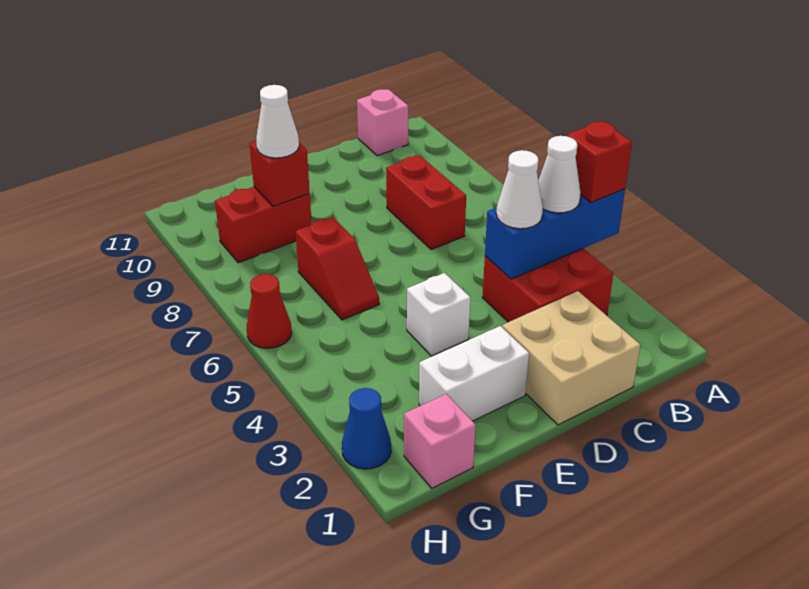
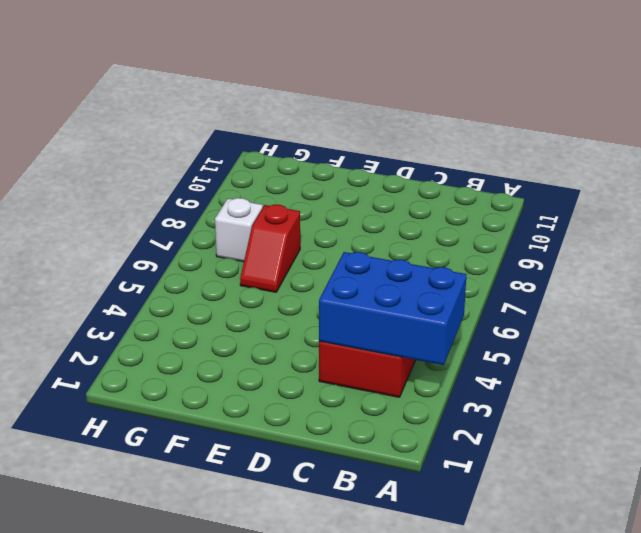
blue brick A3:C4 level 2 -> blue brick A4:C4 level 2
white brick G7 level 1 -> white brick E4 level 1
none -> pink brick B11 level 1
none -> tan brick C1:D2 level 1
none -> red brick C7:C8 level 1

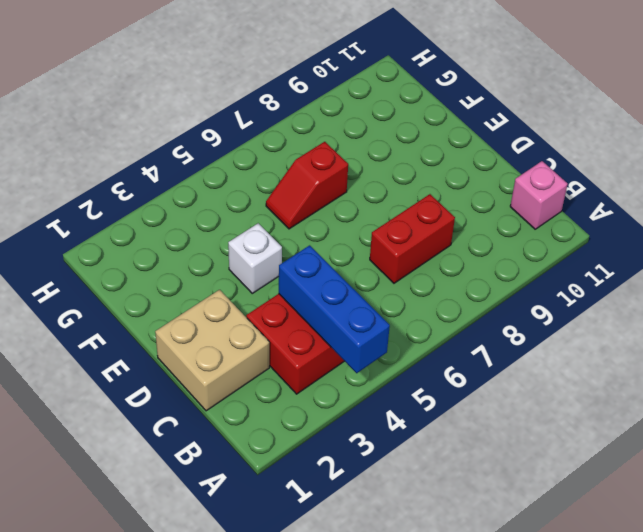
none -> white brick E2:F2 level 1
none -> red brick F9:G9 level 1
none -> pink brick G1 level 1

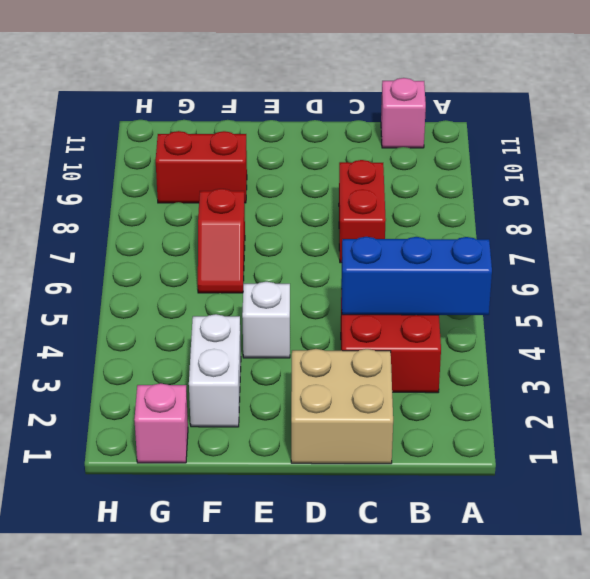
white brick F2:F3 level 1 -> white brick E2:F2 level 1
none -> blue cone H2 level 1
none -> red cone H6 level 1
none -> red brick F9 level 2

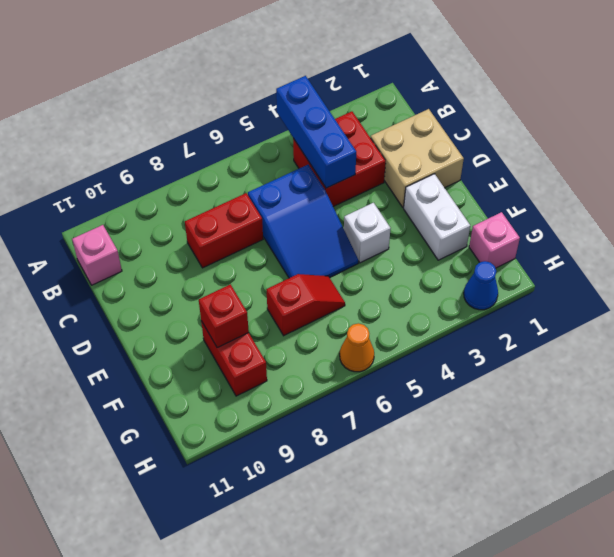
blue slope C5:E6 level 1 top C -> none
orange cone H6 level 1 -> red cone H6 level 1
none -> red brick A4 level 3
none -> white cone B4 level 3
none -> white cone C4 level 3

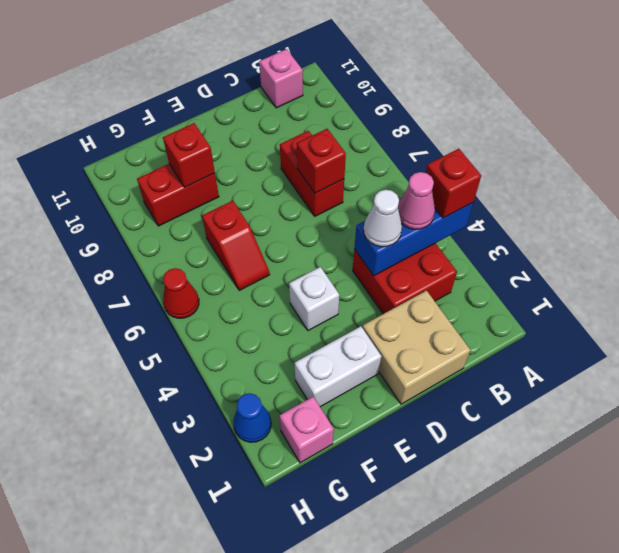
pink cone B4 level 3 -> white cone B4 level 3
red brick C7 level 2 -> none
none -> white cone F9 level 3

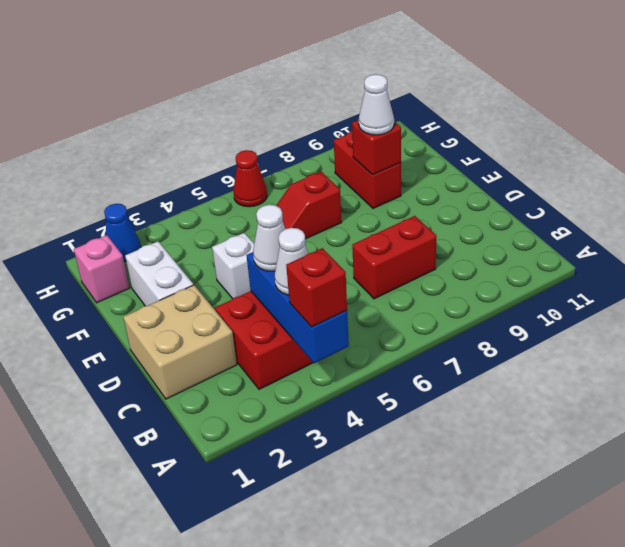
none -> pink brick B11 level 1

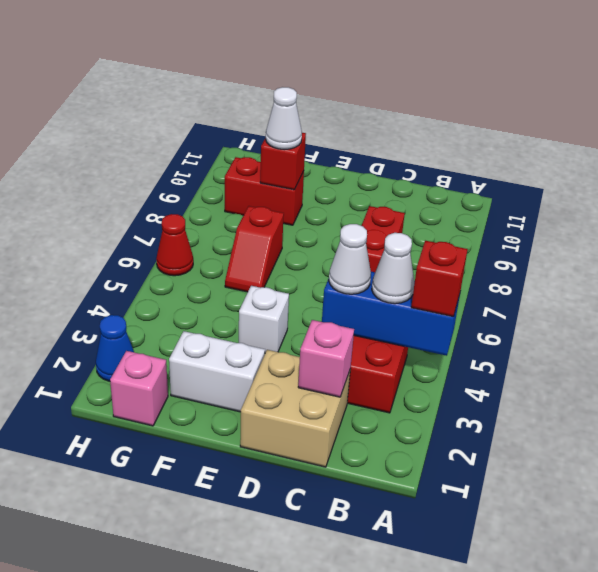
pink brick C2 level 2 -> pink brick B11 level 1

